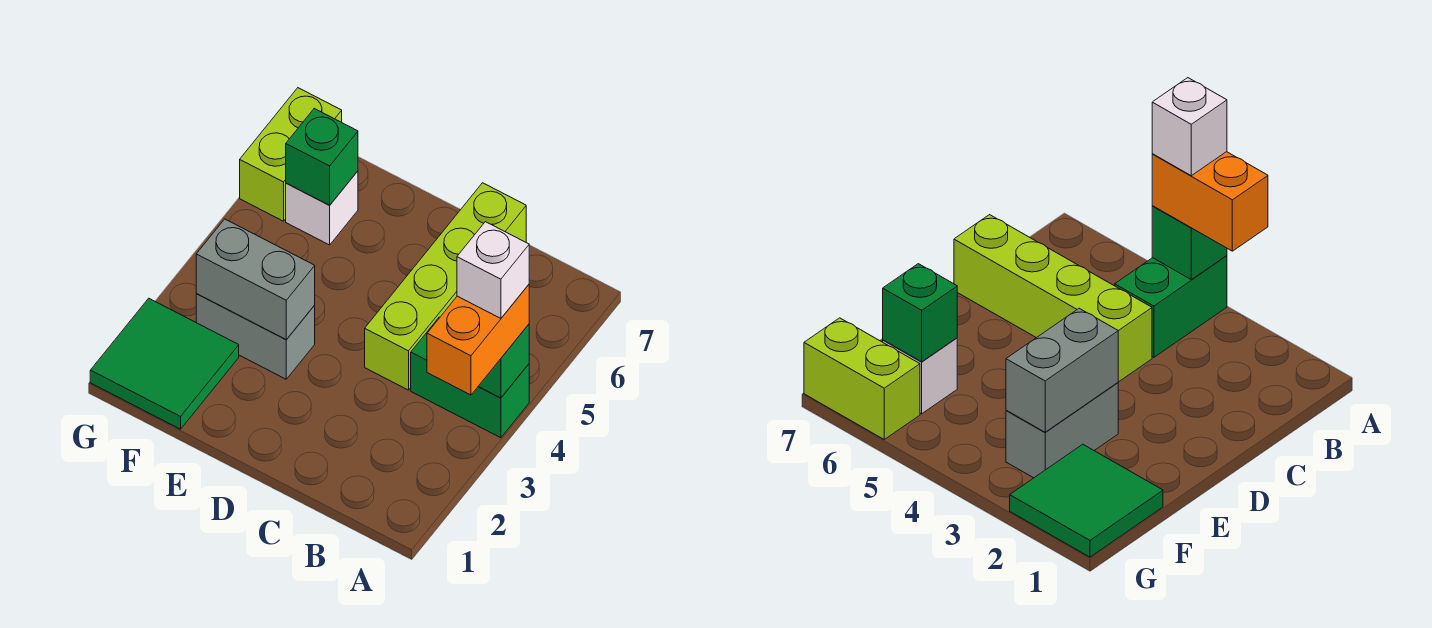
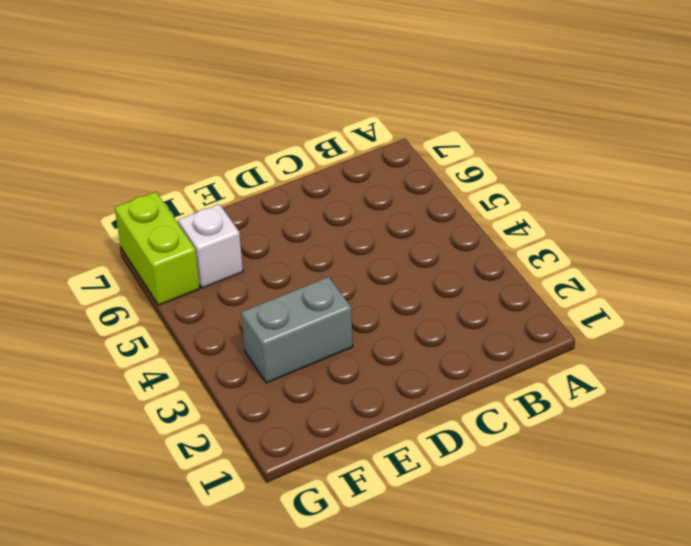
none -> green brick A4:B4 level 1
none -> lime brick C4:C7 level 1

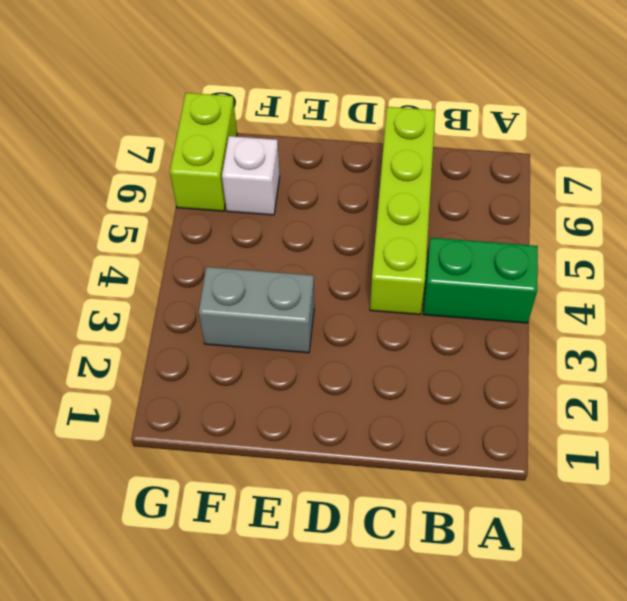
none -> green tile F1:G2 level 1
none -> green brick A4 level 2

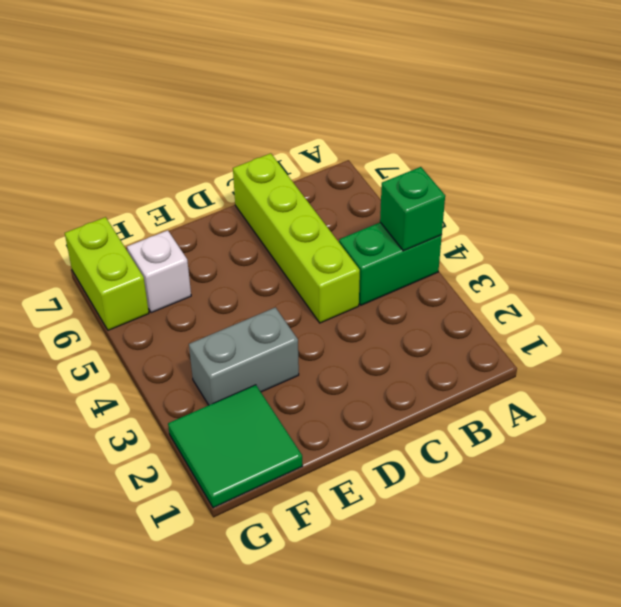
none -> grey brick E3:F3 level 2
none -> green brick F6 level 2

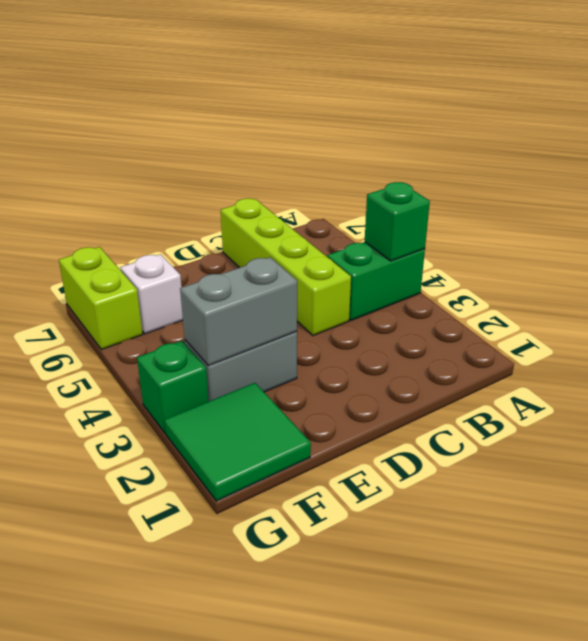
green brick G3 level 1 -> green brick F6 level 2
none -> orange brick A3:A4 level 3
none -> white brick A4 level 4

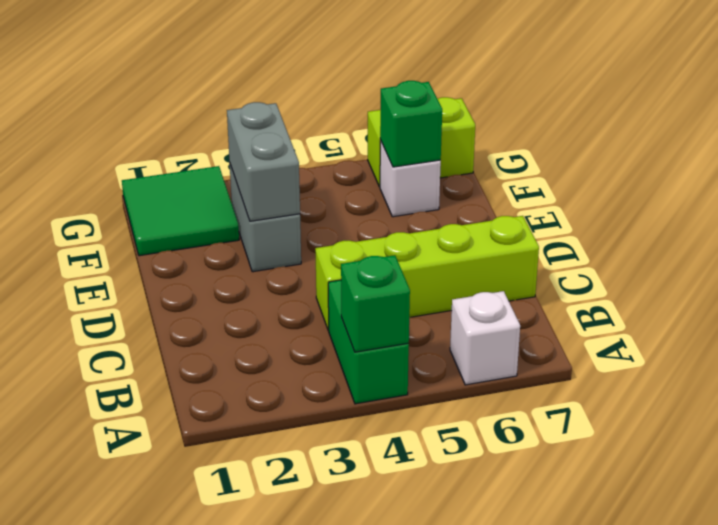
white brick A6 level 1 -> white brick A4 level 4
none -> orange brick A3:A4 level 3

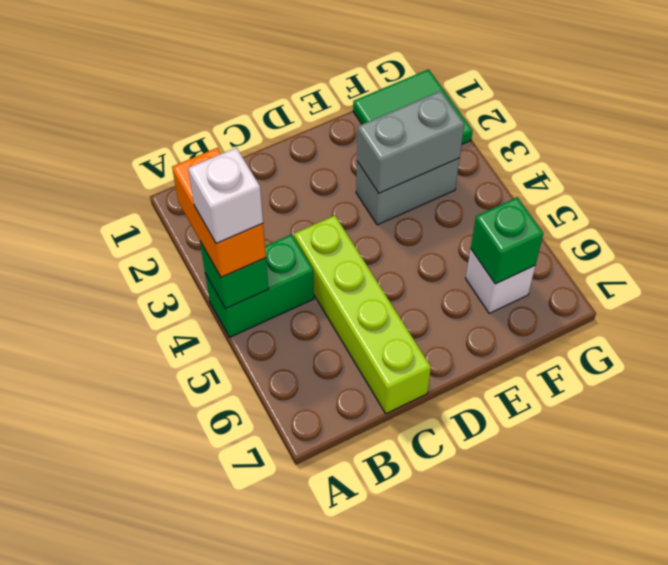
none -> lime brick G6:G7 level 1

